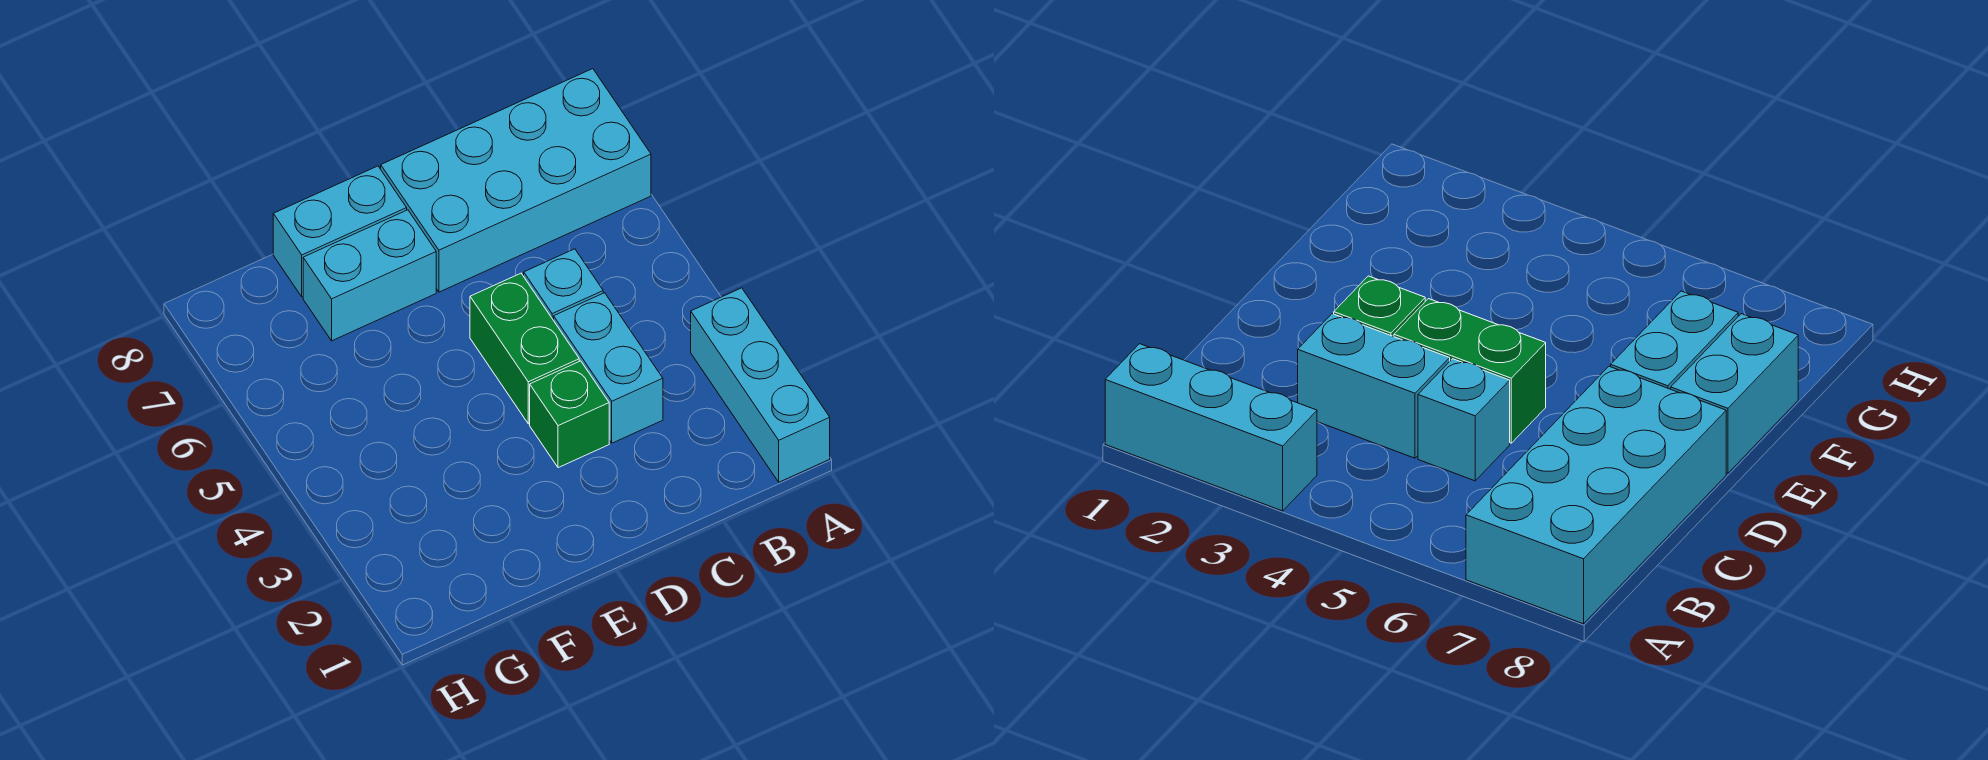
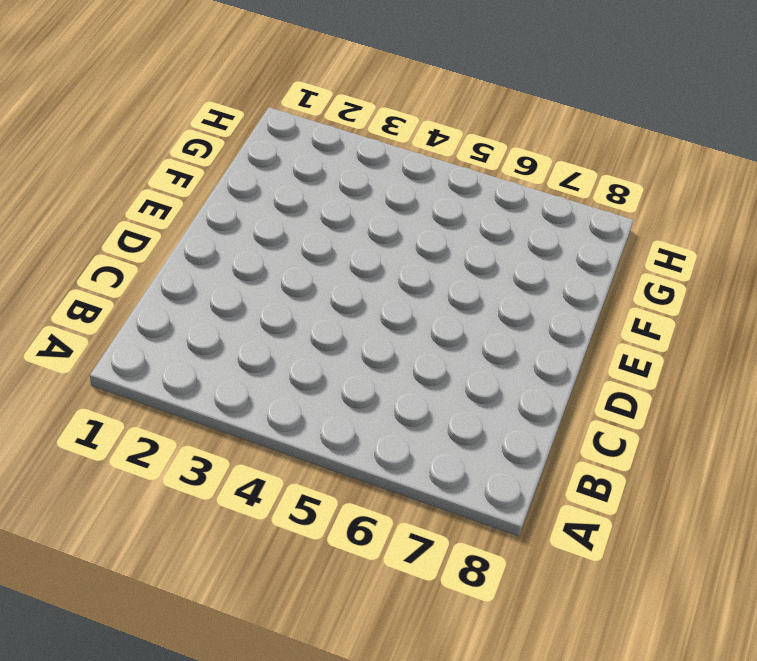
none -> cyan brick A1:A3 level 1
none -> cyan brick A7:D8 level 1

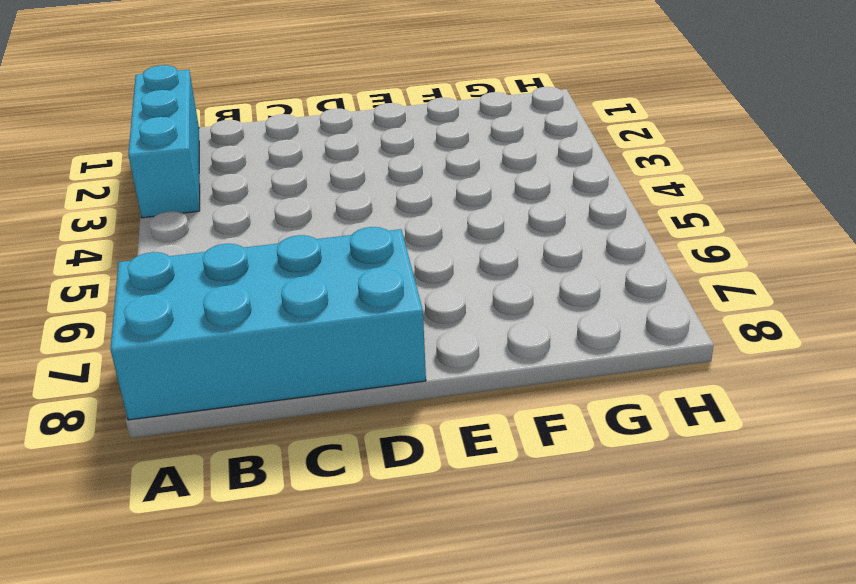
none -> cyan brick C3:C4 level 1
none -> cyan brick C5 level 1

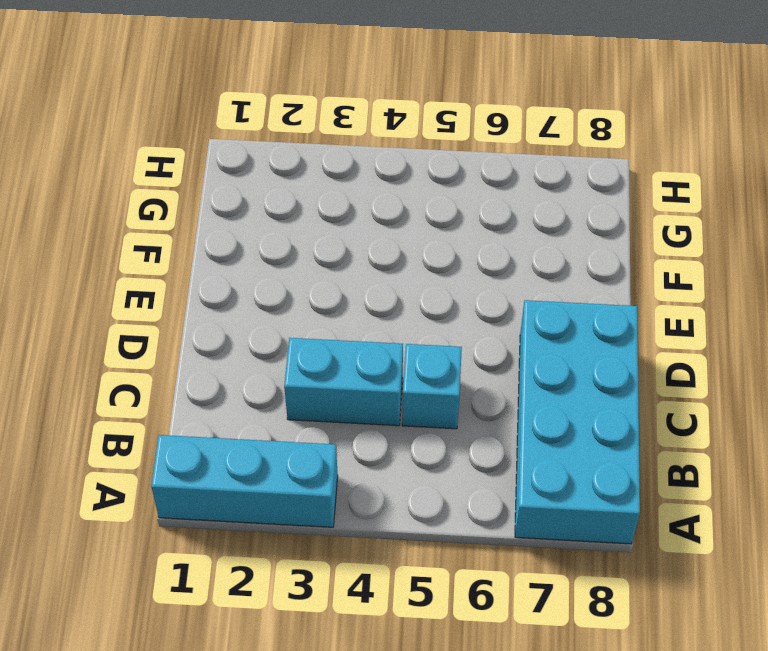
none -> green brick D3 level 1
none -> green brick D4:D5 level 1

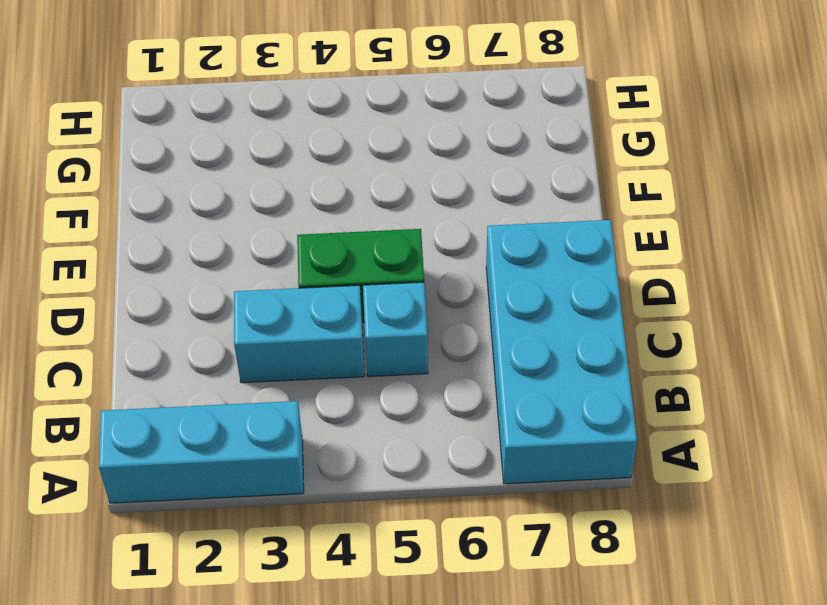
none -> green brick D3 level 1
none -> cyan brick E7:F7 level 1

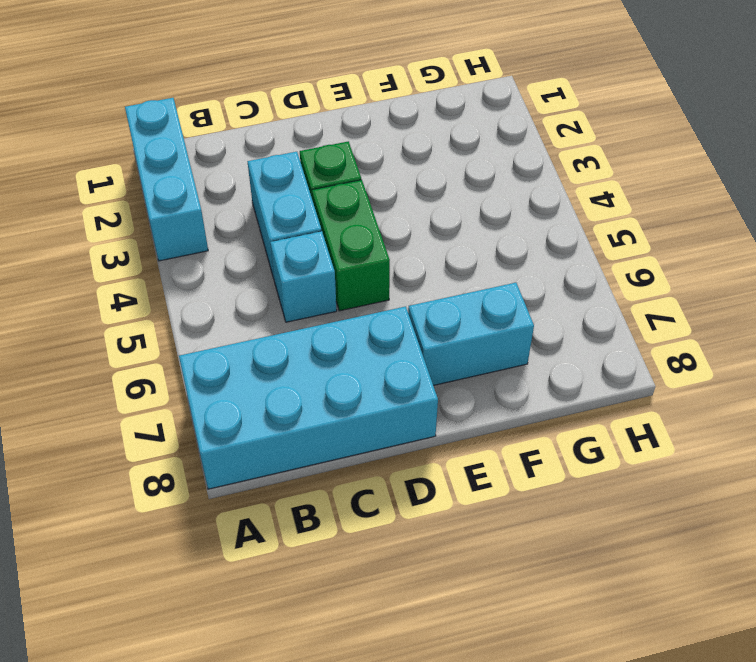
none -> cyan brick E8:F8 level 1

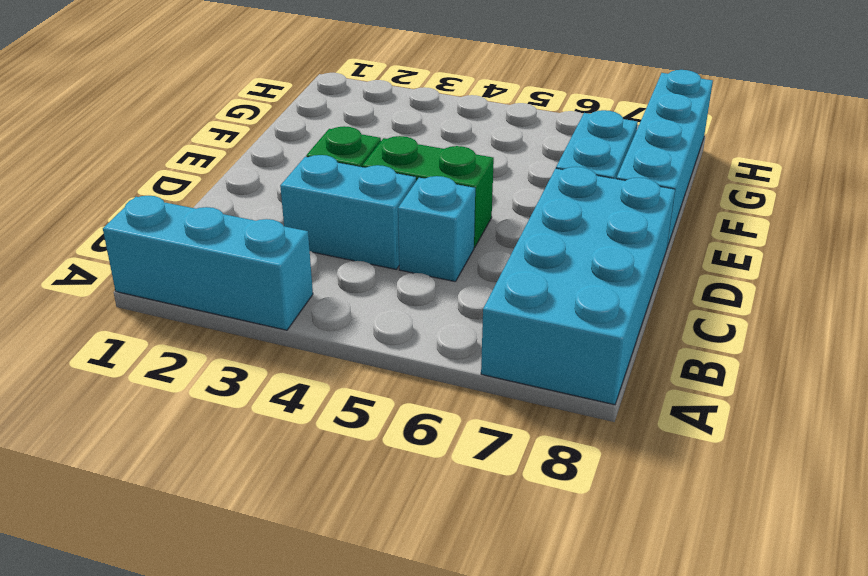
cyan brick E8:H8 level 1 -> cyan brick E8:F8 level 1

